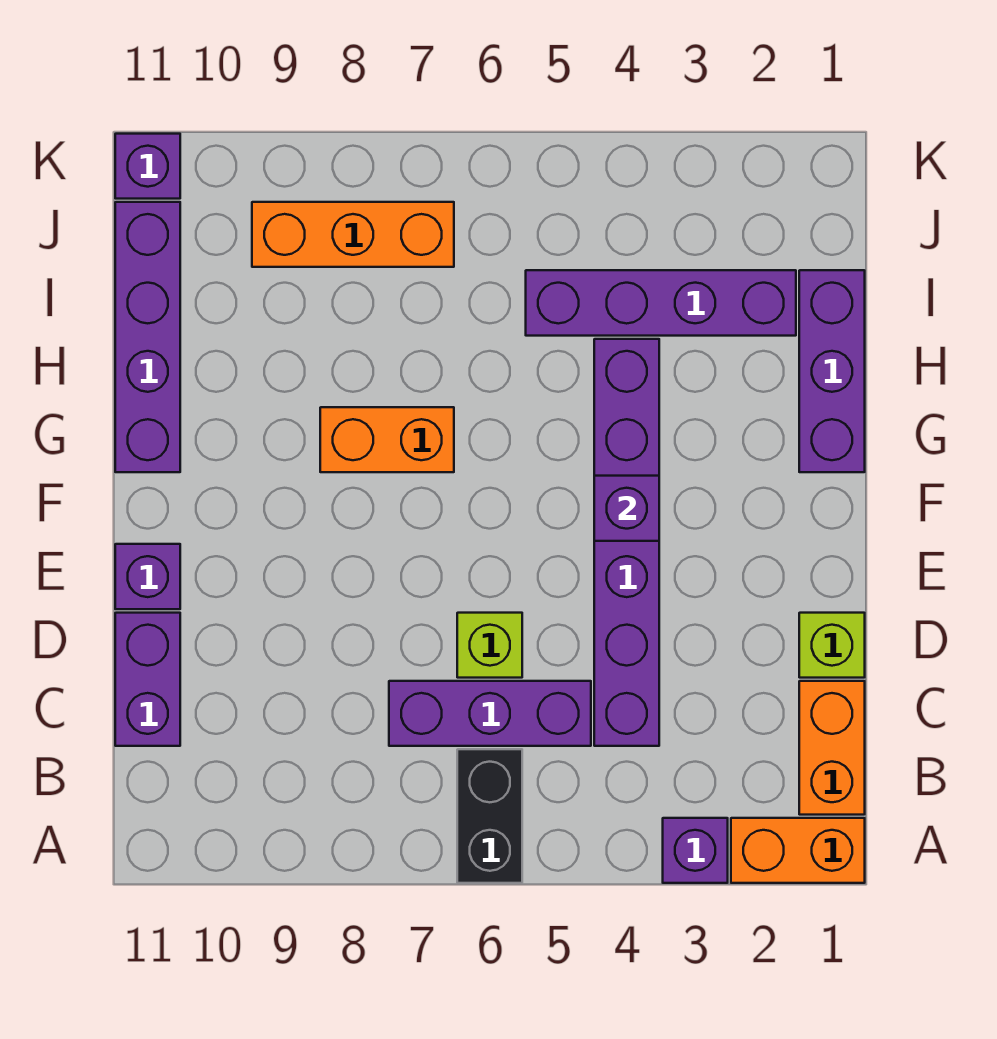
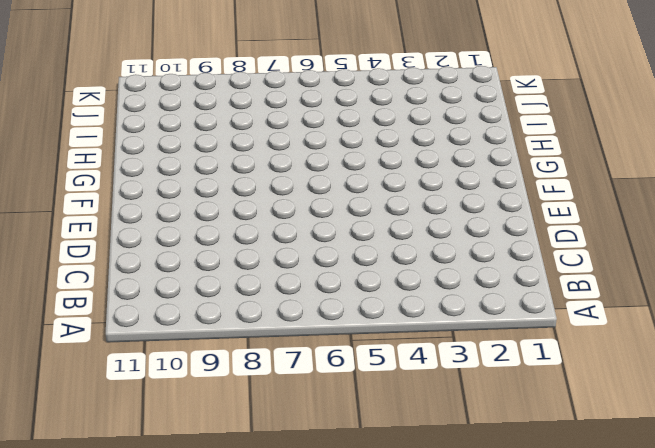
none -> orange brick A1:A2 level 1
none -> purple brick A3 level 1
none -> black brick A6:B6 level 1

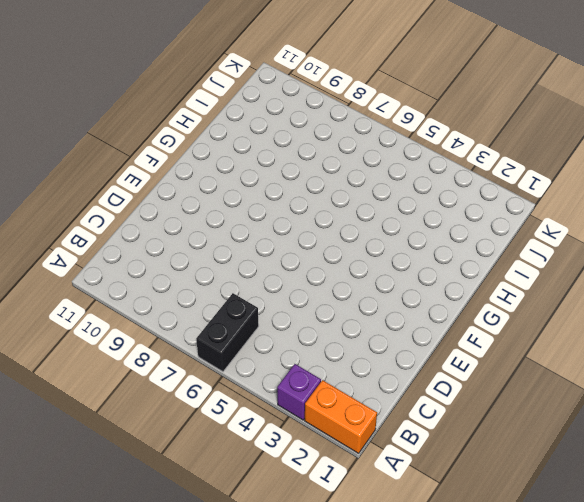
none -> orange brick B1:C1 level 1
none -> purple brick C4:H4 level 1
none -> purple brick C5:C7 level 1

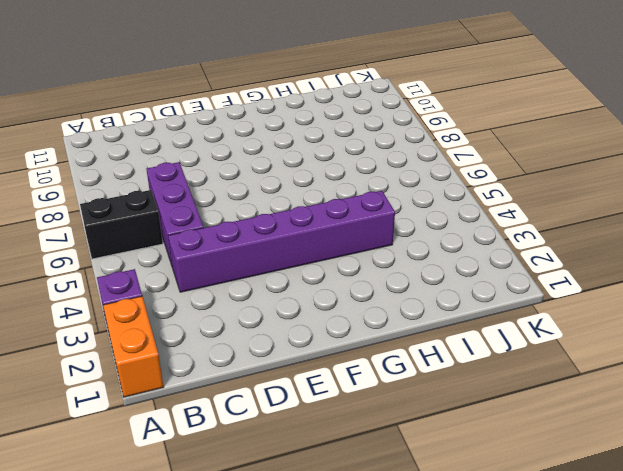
none -> orange brick B1:C1 level 1
none -> purple brick C11:D11 level 1
none -> lime brick D1 level 1

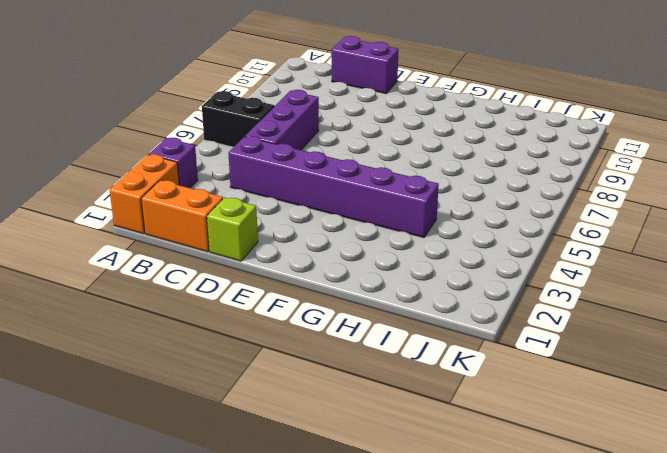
none -> lime brick D6 level 1
none -> purple brick E11 level 1
none -> purple brick G1:I1 level 1

